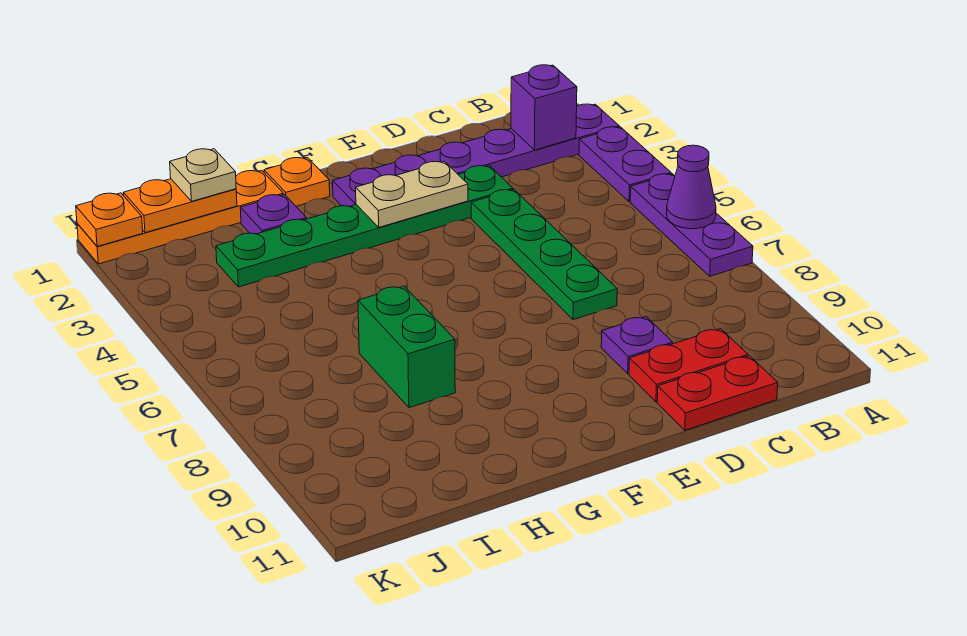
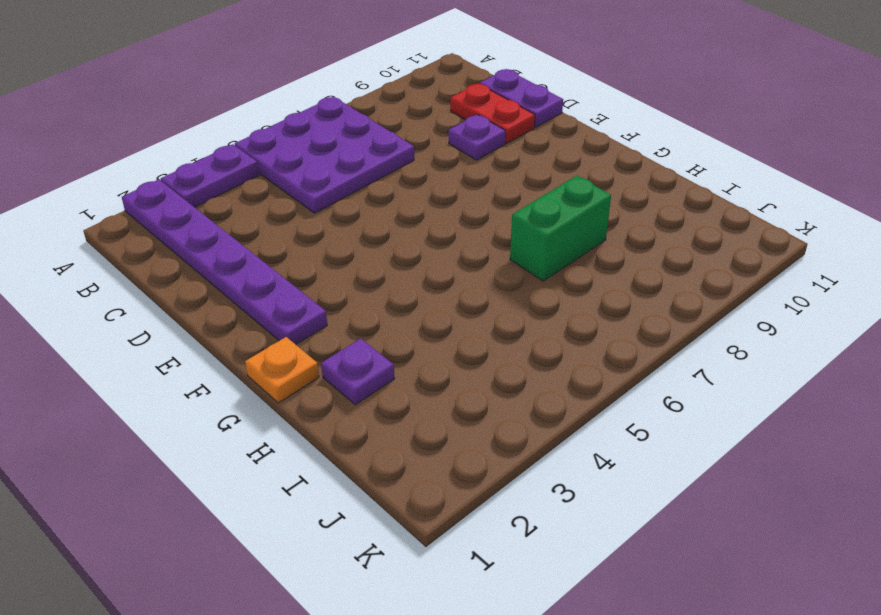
purple plate A5:C7 level 1 -> purple plate A5:A7 level 1
purple plate C11:D11 level 1 -> red plate C11:D11 level 1
none -> green plate D3:I3 level 1
none -> green plate D4:D7 level 1
none -> orange plate H1:K1 level 1

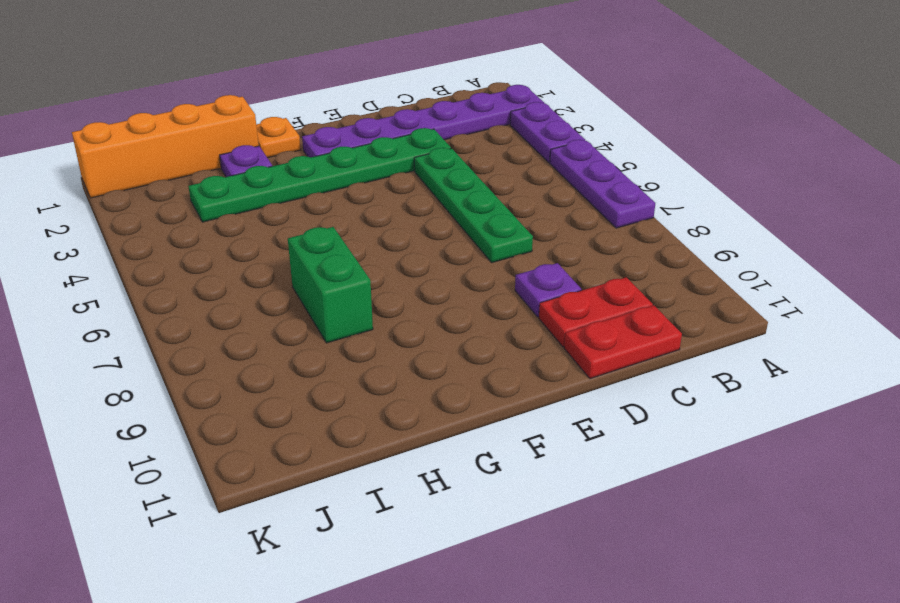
orange brick H1:K1 level 1 -> orange plate H1:K1 level 1
none -> purple cone A6 level 2
none -> purple brick B2 level 2
none -> tan plate E3:F3 level 2

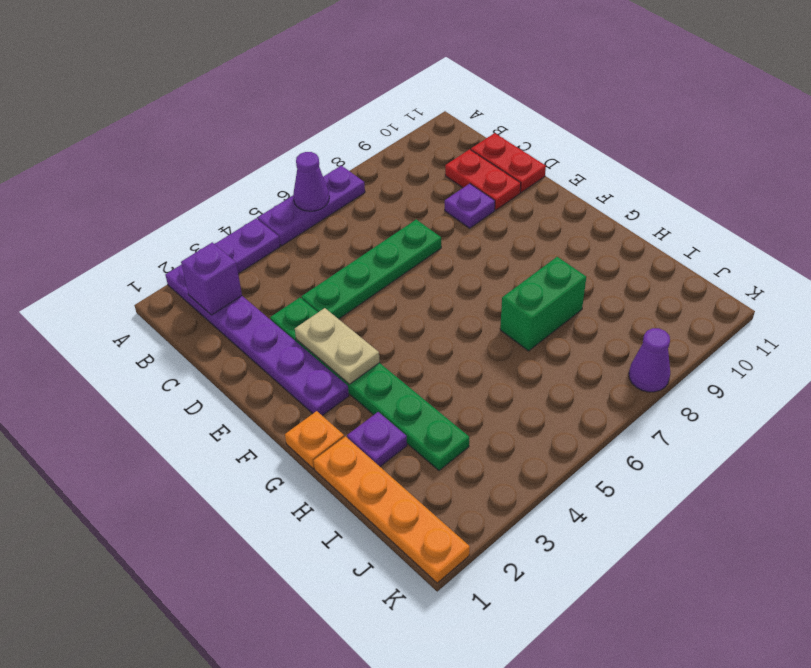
purple cone K8 level 1 -> none
none -> orange plate I1:J1 level 2
none -> orange plate K1 level 2
none -> tan plate I1 level 3

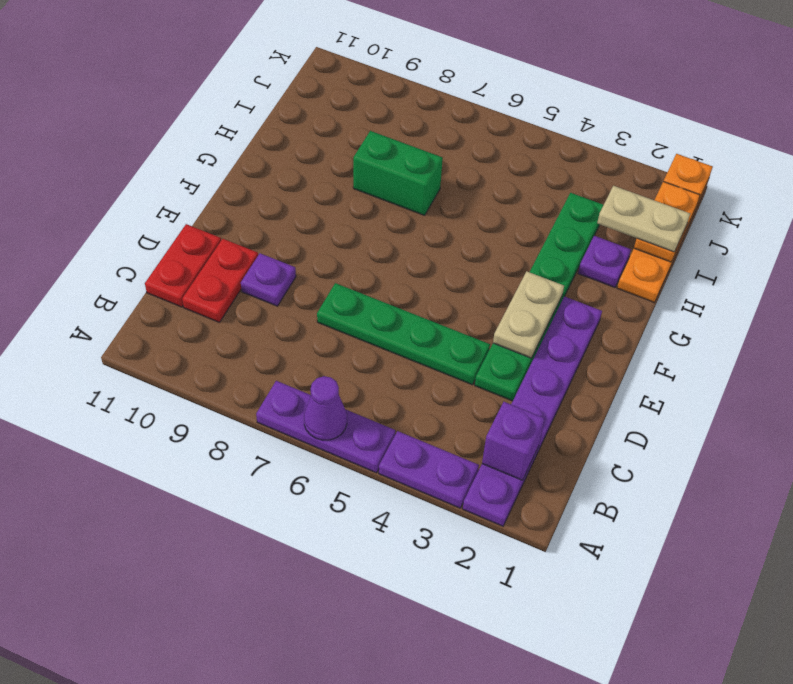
tan plate I1:I2 level 3 -> tan plate I1 level 3
none -> orange plate G1 level 1

